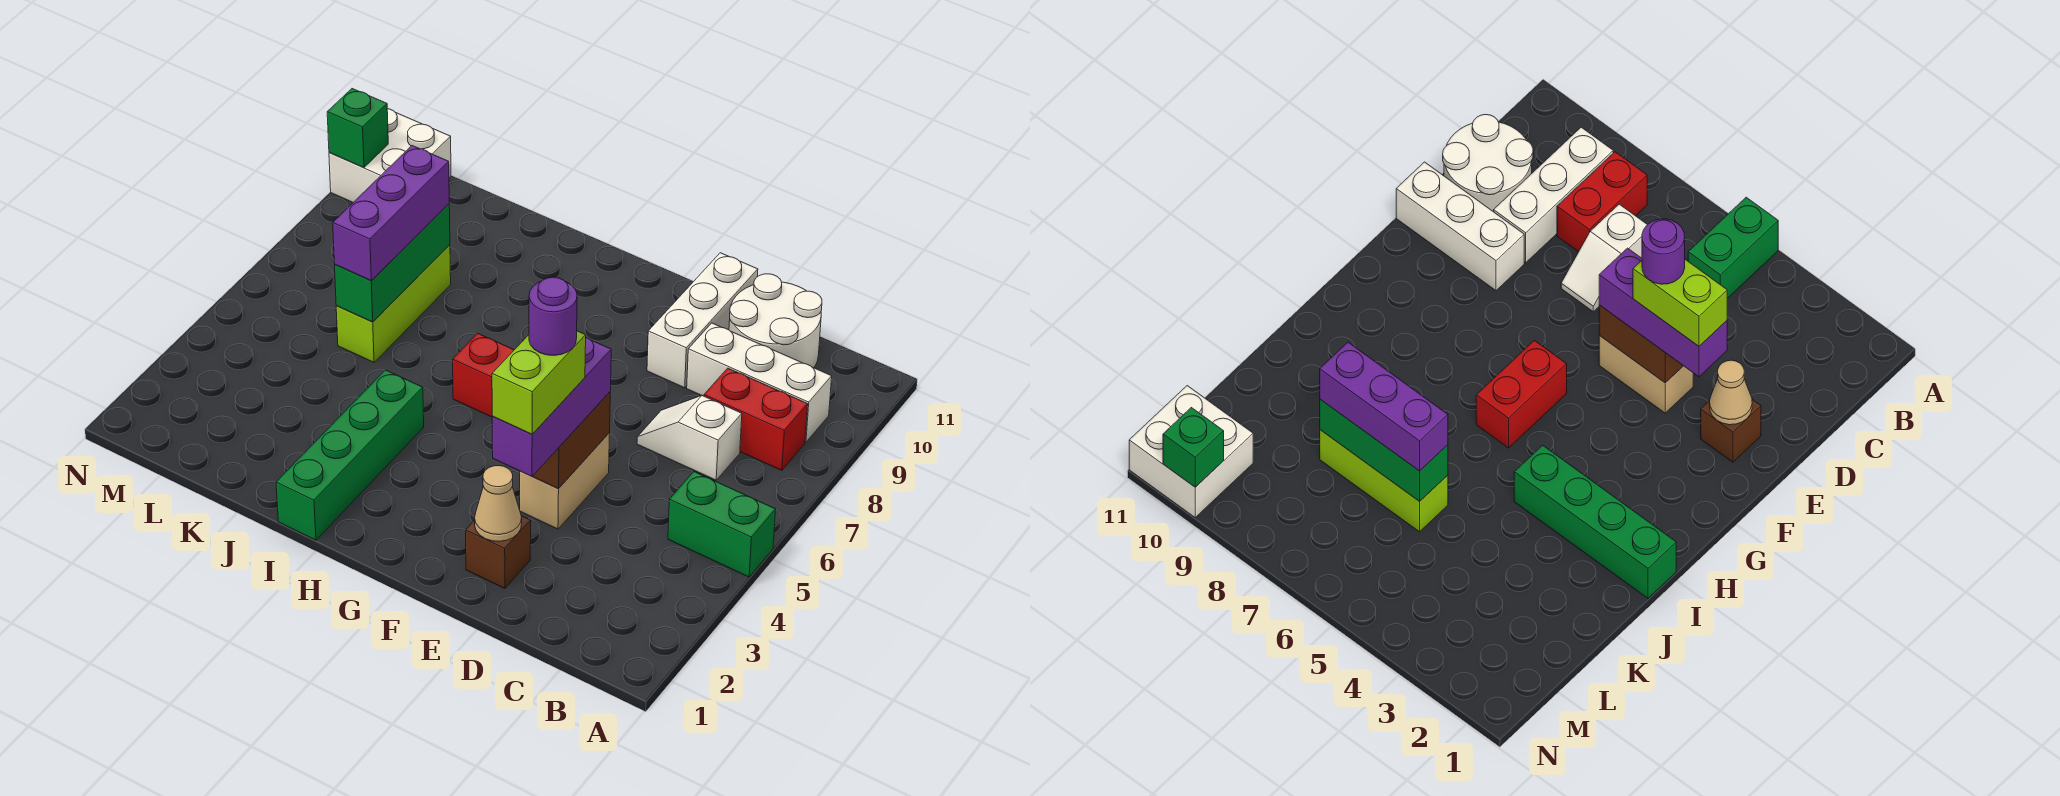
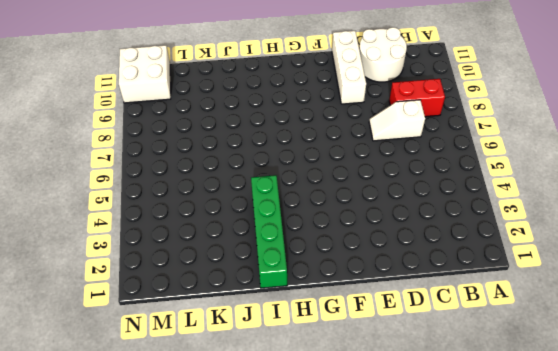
none -> green brick A5:B5 level 1
none -> white brick B9:D9 level 1
none -> brown brick E2 level 1

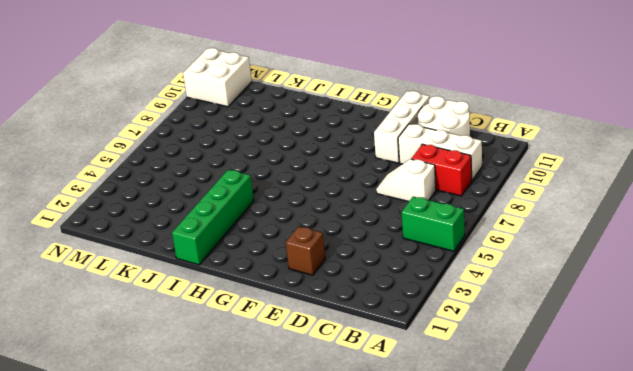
none -> tan brick E4:E5 level 1
none -> red brick G6:H6 level 1
none -> lime brick K6:K8 level 1

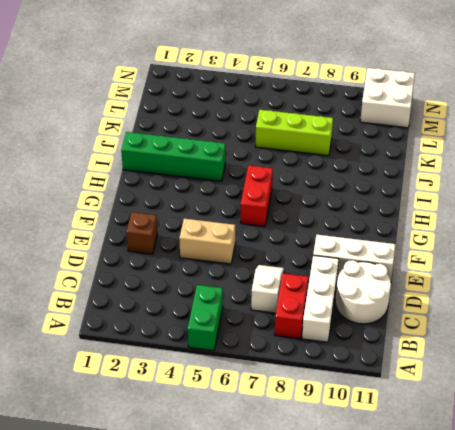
none -> tan cone E2 level 2
none -> brown brick E4:E5 level 2
none -> green brick K6:K8 level 2

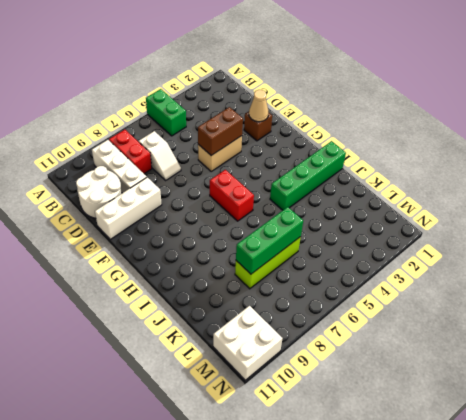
none -> green brick N10 level 2
none -> purple brick E3:E5 level 3
none -> purple brick K6:K8 level 3

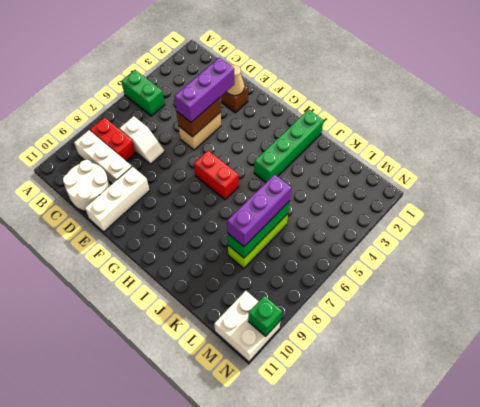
none -> lime brick E3:E4 level 4
none -> purple round brick E4 level 5

